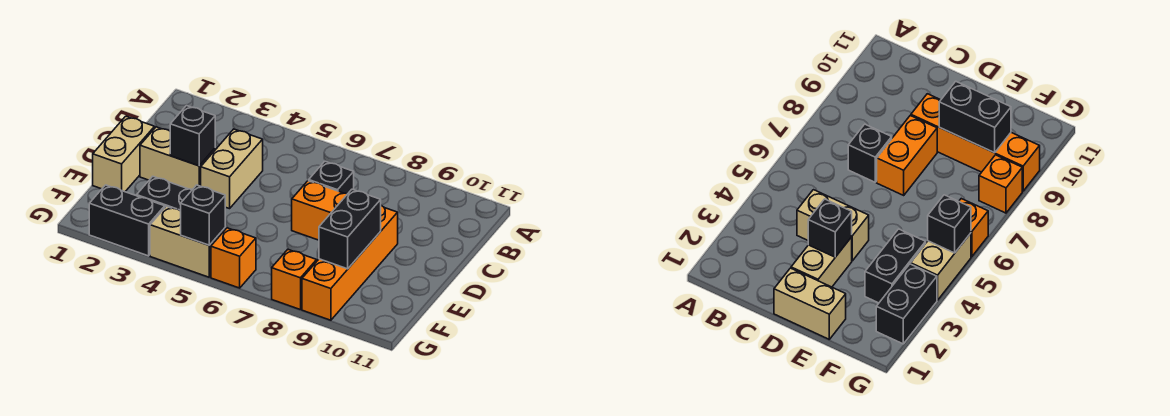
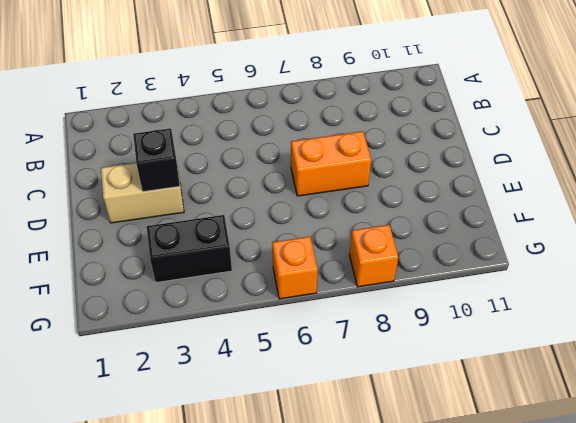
none -> tan brick C4:D4 level 1
none -> black brick C7 level 1
none -> tan brick D1:E1 level 1

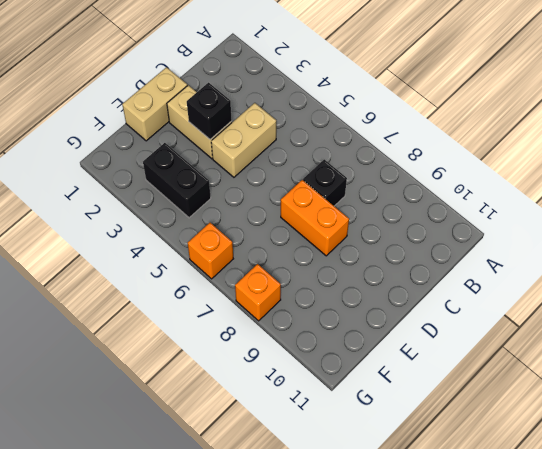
none -> orange brick D9:G9 level 1
none -> black brick G2:G3 level 1
none -> tan brick G4:G5 level 1

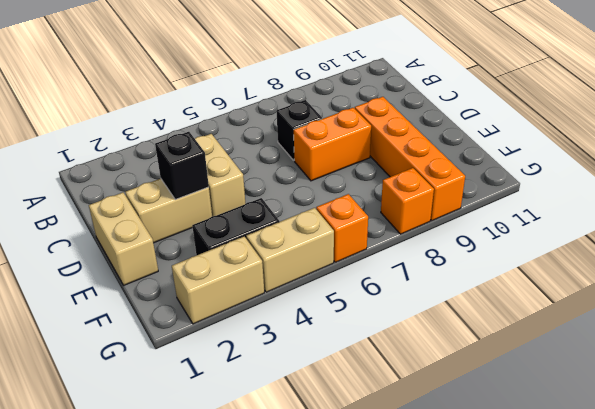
tan brick G2:G3 level 1 -> black brick G2:G3 level 1
none -> black brick E9:F9 level 2
none -> black brick G5 level 2

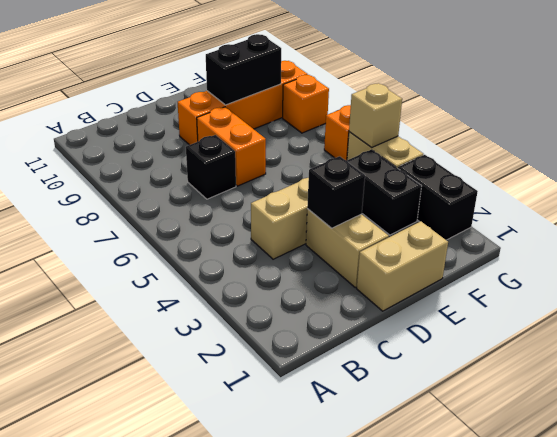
tan brick G5 level 2 -> black brick G5 level 2

